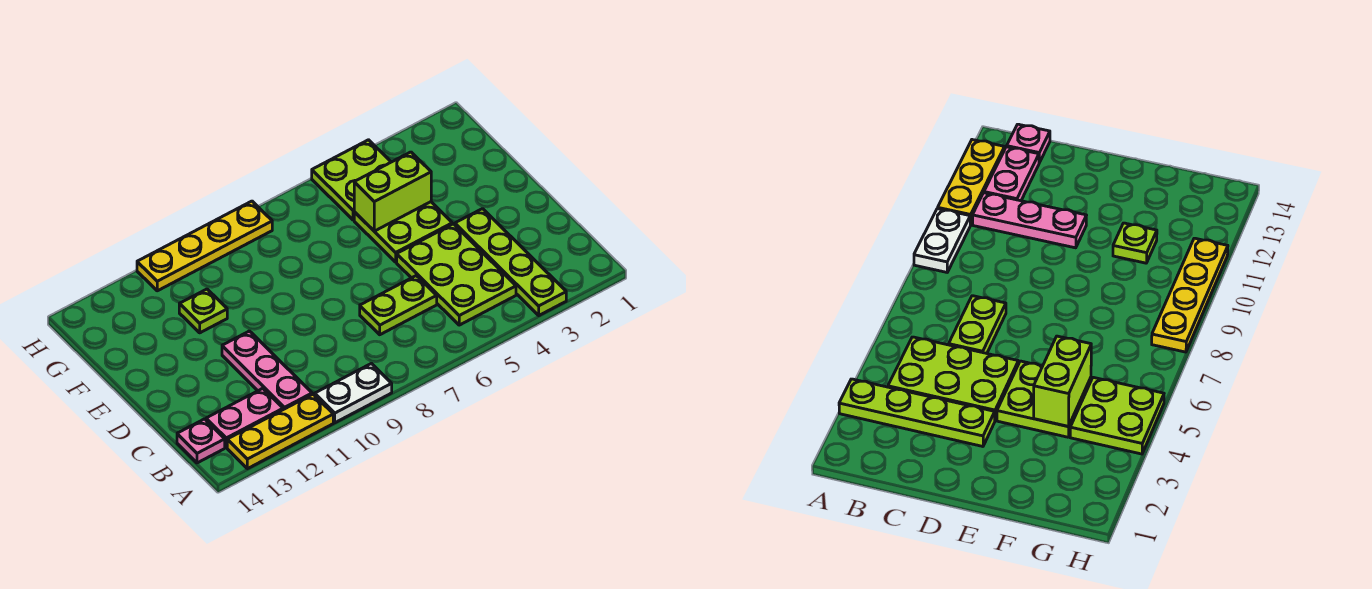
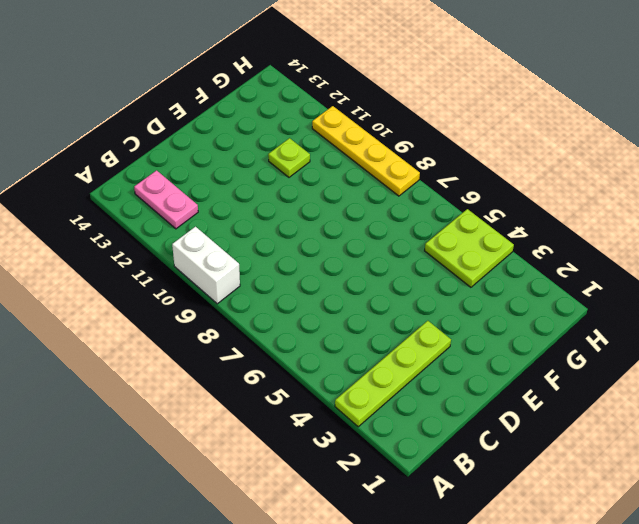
white brick A9:A10 level 1 -> white plate A9:A10 level 1
none -> yellow plate A11:A13 level 1
none -> lime plate B4:D5 level 1
none -> pink plate B11:D11 level 1

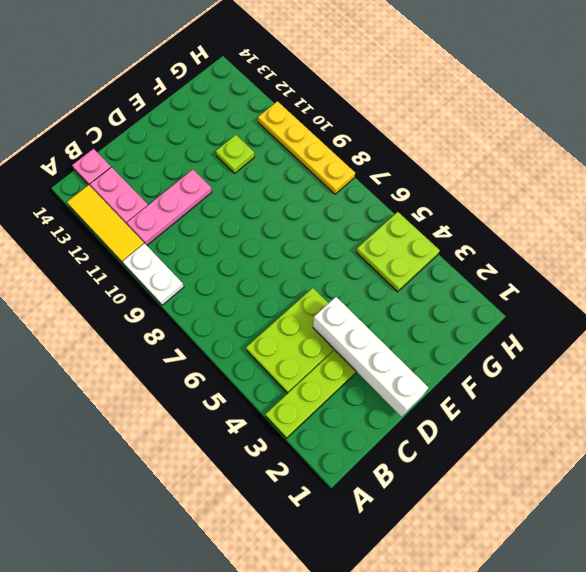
yellow tile A11:A13 level 1 -> yellow plate A11:A13 level 1
white brick D1:D4 level 2 -> none
none -> lime plate C6:C7 level 1
none -> lime plate E4:F5 level 1
none -> lime brick F4:F5 level 2

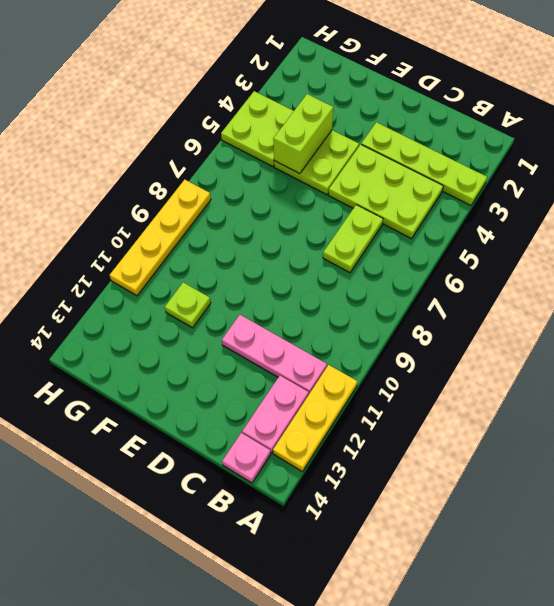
none -> white plate A9:A10 level 1

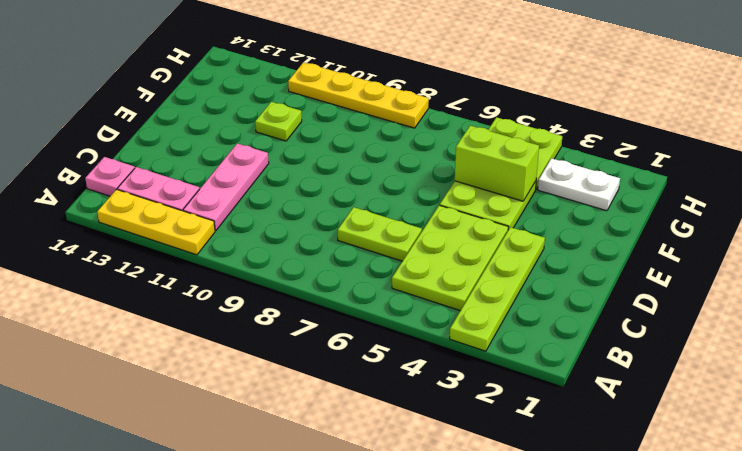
white plate G2:G3 level 1 -> white plate A9:A10 level 1

